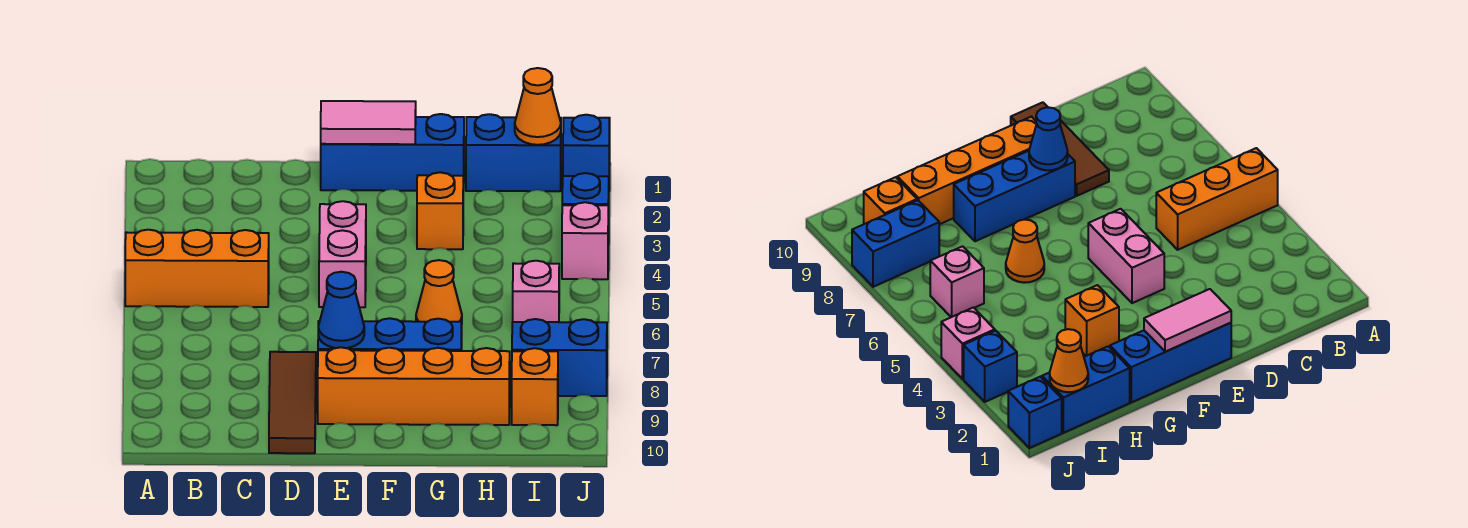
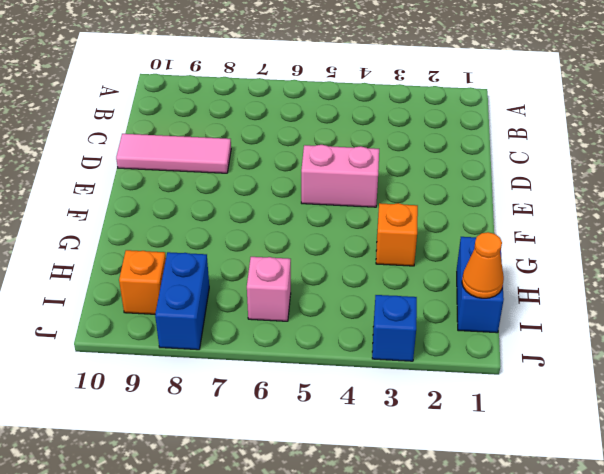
pink tile D8:D10 level 1 -> brown tile D8:D10 level 1
none -> orange brick A5:C5 level 1
none -> blue brick E1:G1 level 1
none -> blue brick E8:G8 level 1

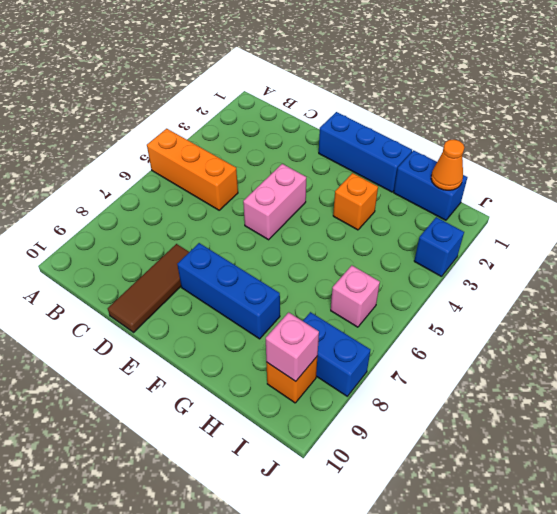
pink brick I9 level 2 -> pink brick J4 level 1
none -> orange brick E9:H9 level 1
none -> orange cone G6 level 1
none -> blue brick J1 level 1

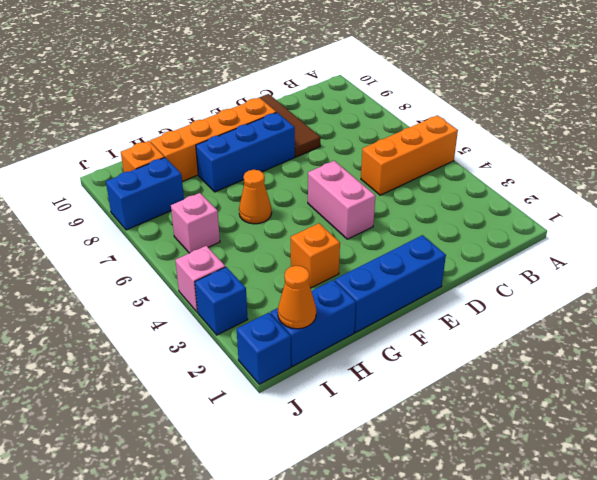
none -> pink tile E1:F1 level 2
none -> blue cone E8 level 2

